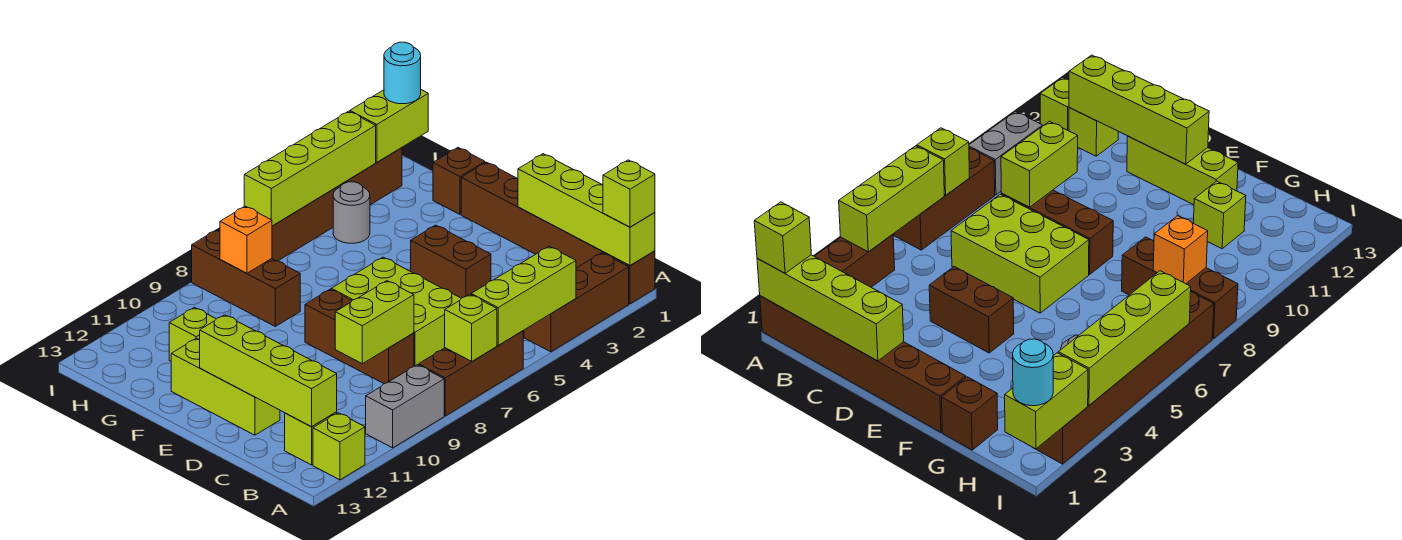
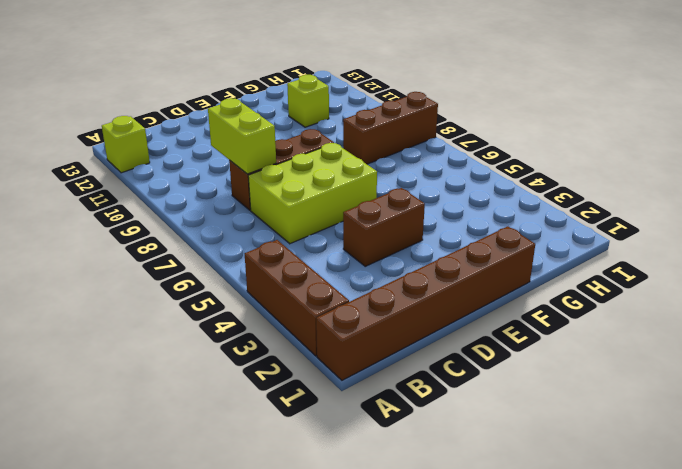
none -> brown brick A6:A8 level 1
none -> grey brick A9:A10 level 1
none -> lime brick B12 level 1

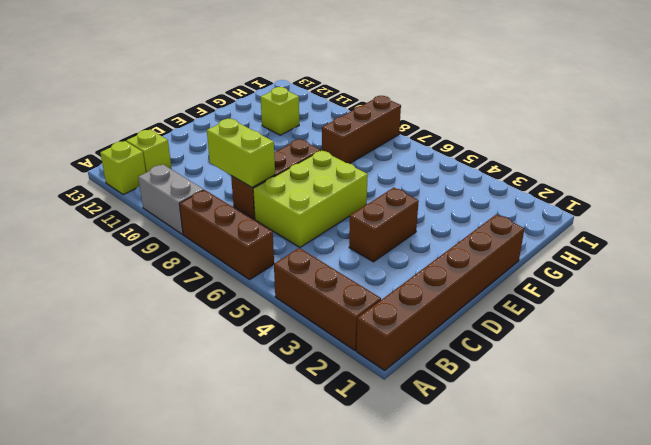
none -> lime brick D12:F12 level 1
none -> brown brick G1 level 1
none -> grey round brick H4 level 1

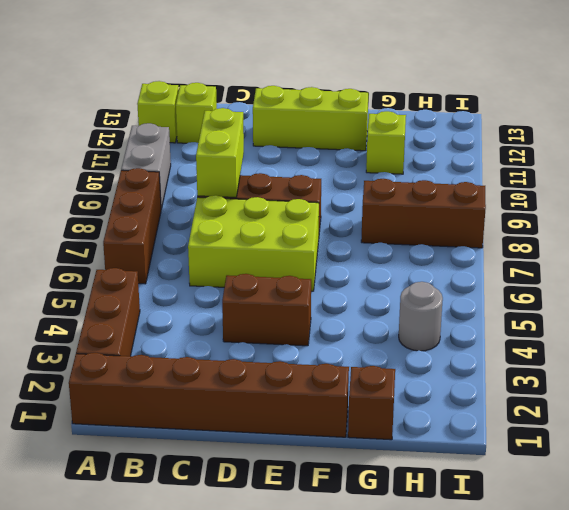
none -> brown brick I2:I7 level 1
none -> lime brick A1:D1 level 2
none -> lime brick A4:A6 level 2

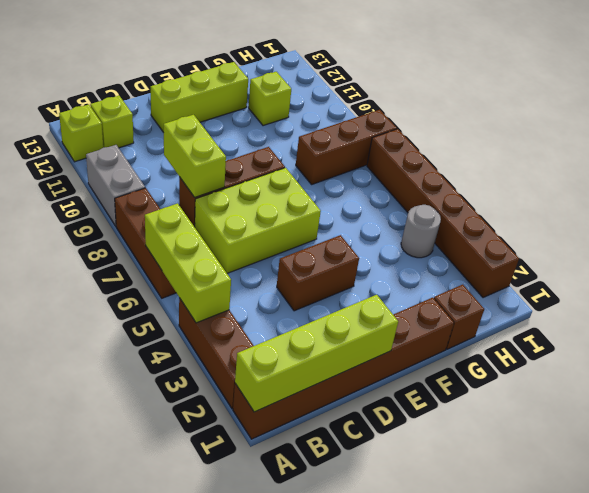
none -> lime brick A7 level 2
none -> lime brick B12:E12 level 2
none -> orange brick H8 level 2

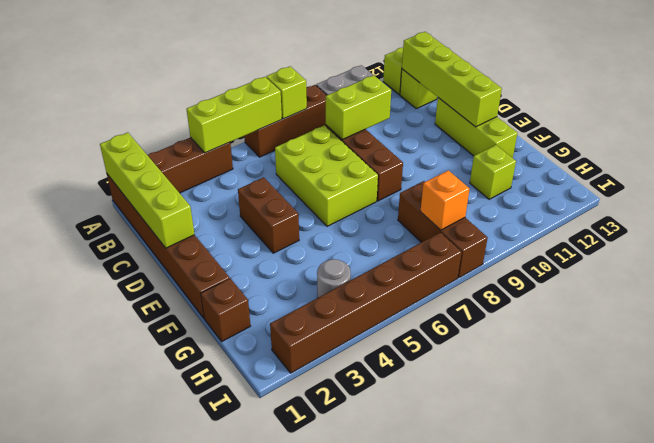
none -> lime brick I1:I2 level 2
none -> lime brick I3:I6 level 2
none -> lime brick A1 level 3

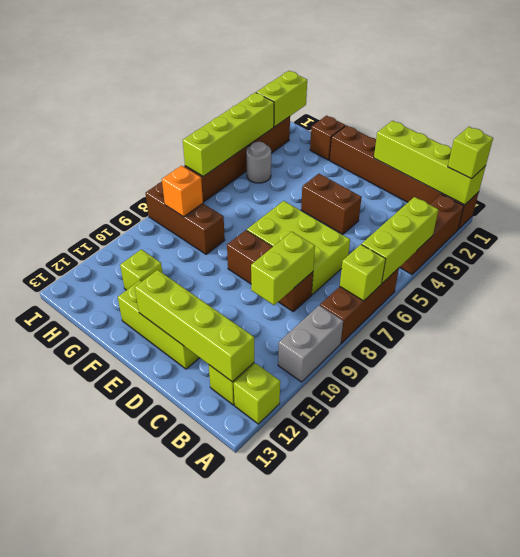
none -> cyan round brick I1 level 3

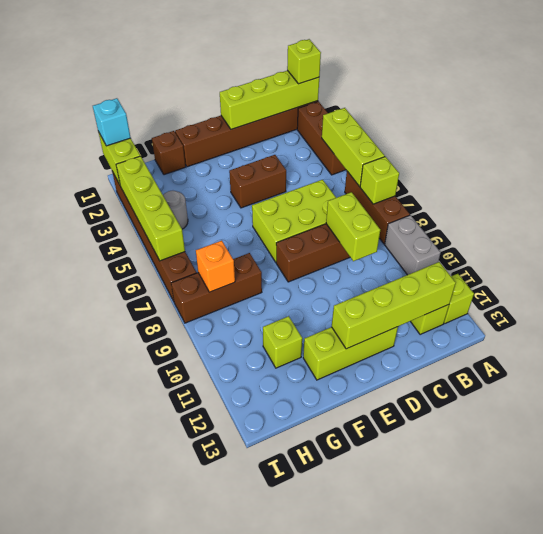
cyan brick I1 level 3 -> cyan round brick I1 level 3

